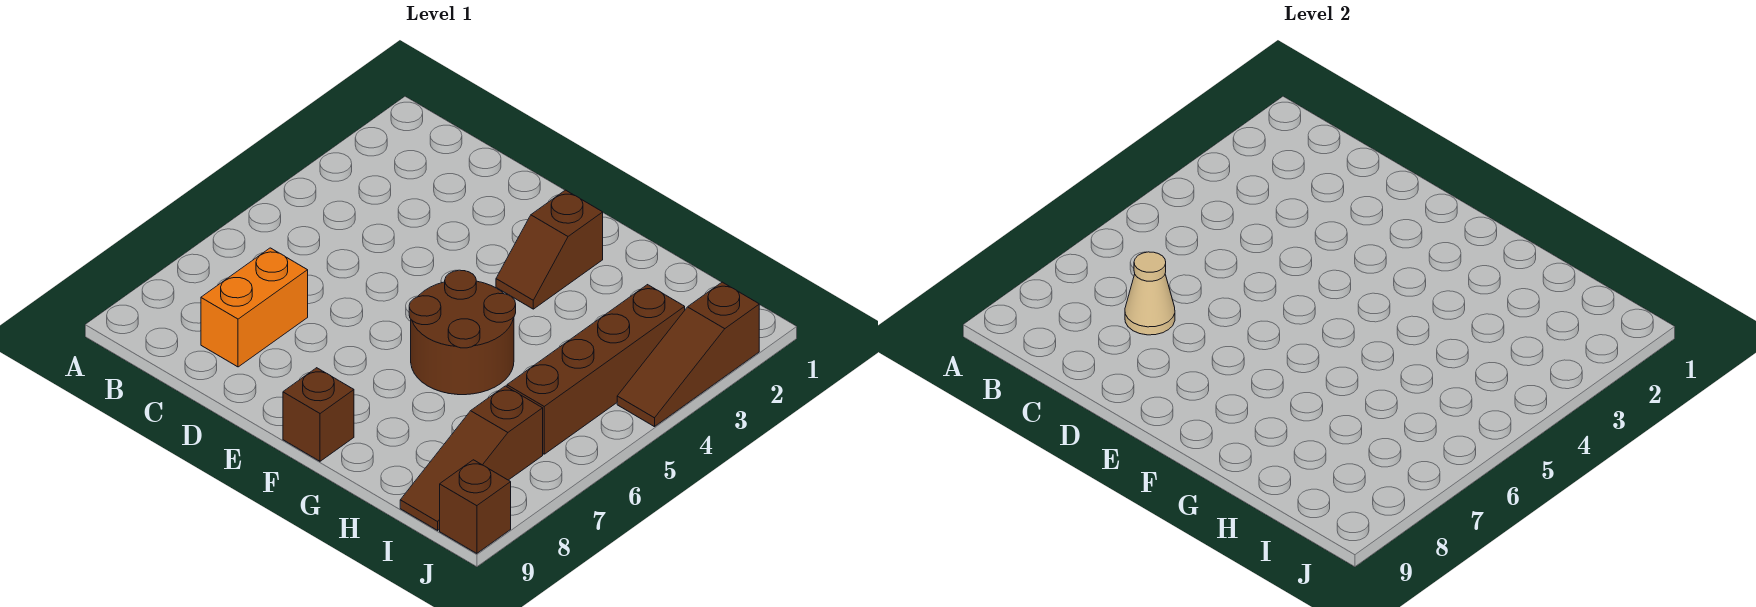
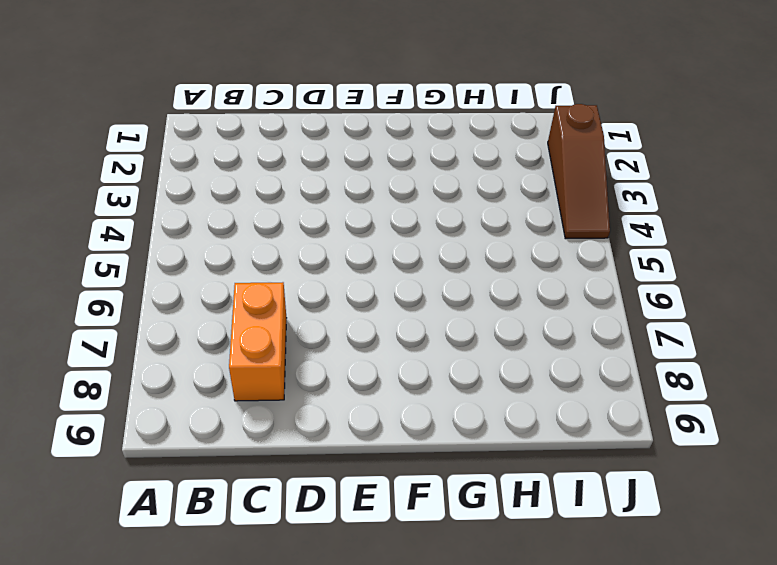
none -> brown slope F2:F3 level 1 top 2
none -> brown round brick F5:G6 level 1

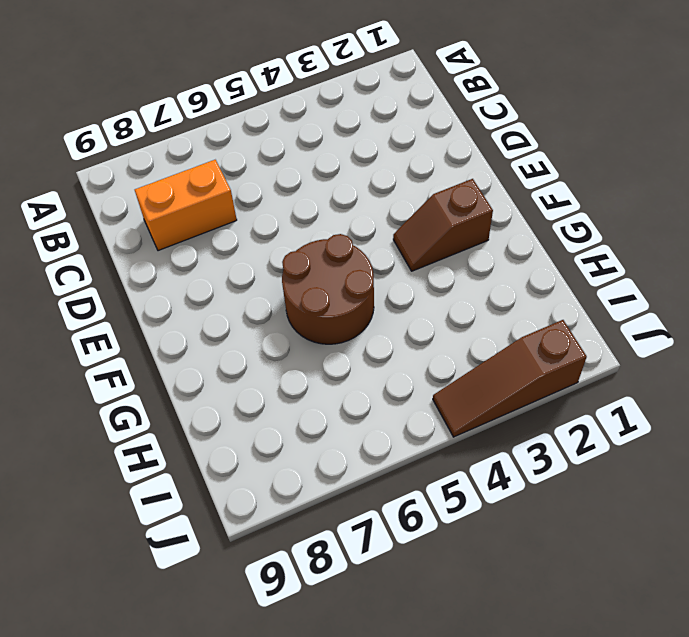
none -> brown brick F9 level 1
none -> brown brick I3:I6 level 1

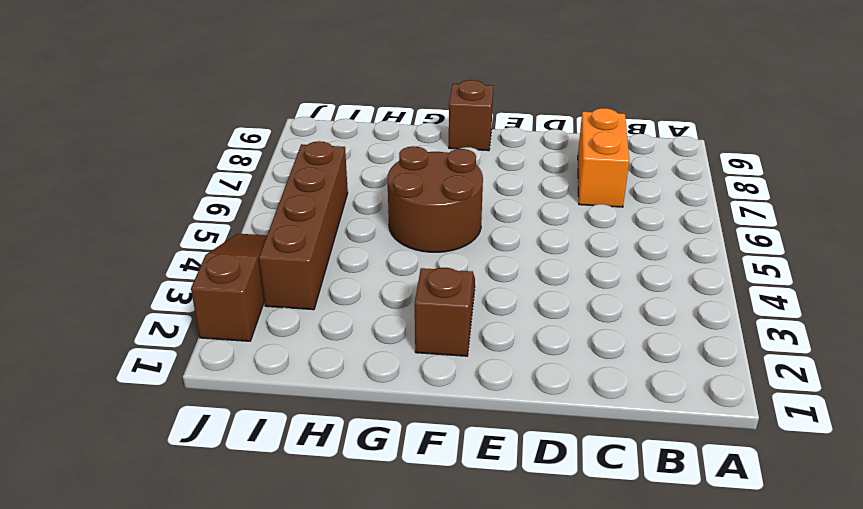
none -> brown slope I7:I9 level 1 top 7
none -> brown brick J9 level 1

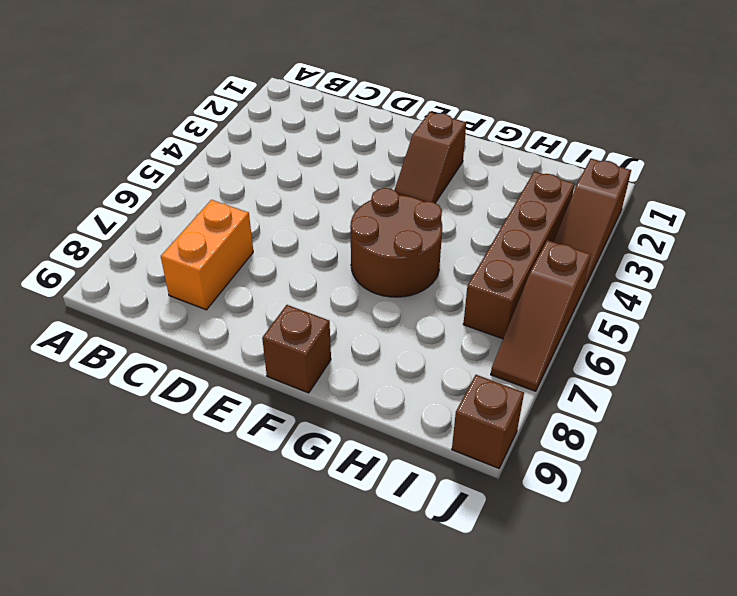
brown slope J5:J7 level 1 top 5 -> brown slope I7:I9 level 1 top 7
none -> tan cone C7 level 2

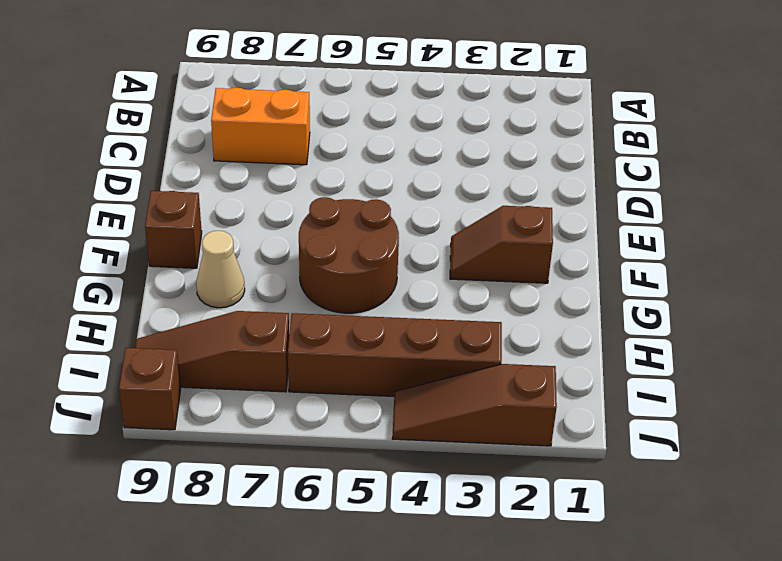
tan cone G8 level 1 -> tan cone C7 level 2

